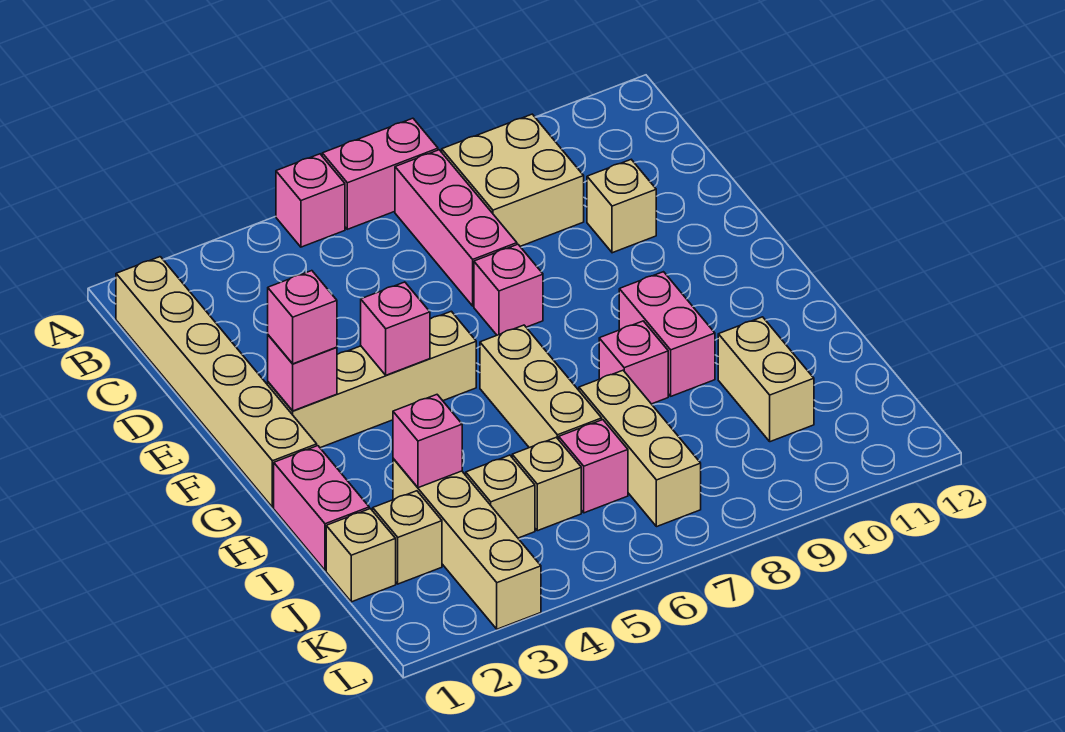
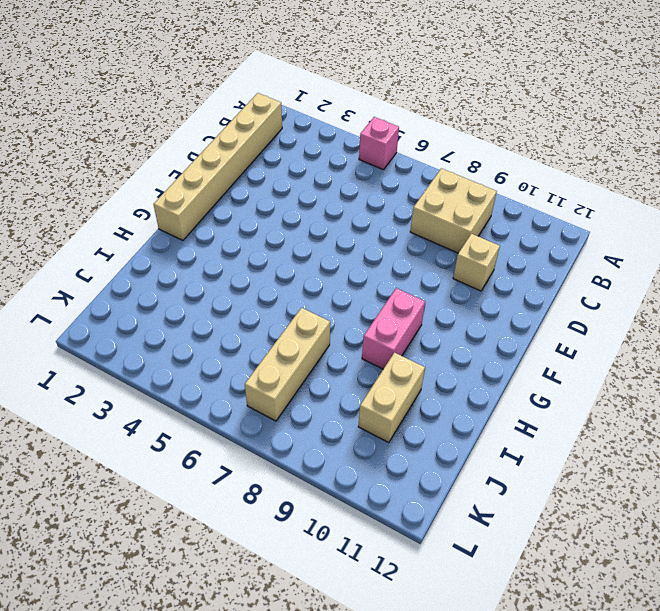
none -> pink brick A6:A7 level 1
none -> pink brick B7:D7 level 1
none -> pink brick E7 level 1

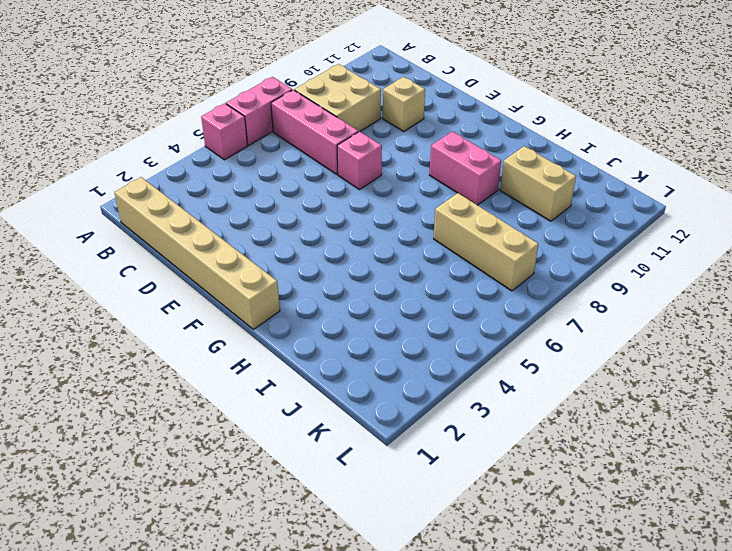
none -> tan brick F2:F5 level 1
none -> tan brick G6:I6 level 1
none -> pink brick H1:I1 level 1

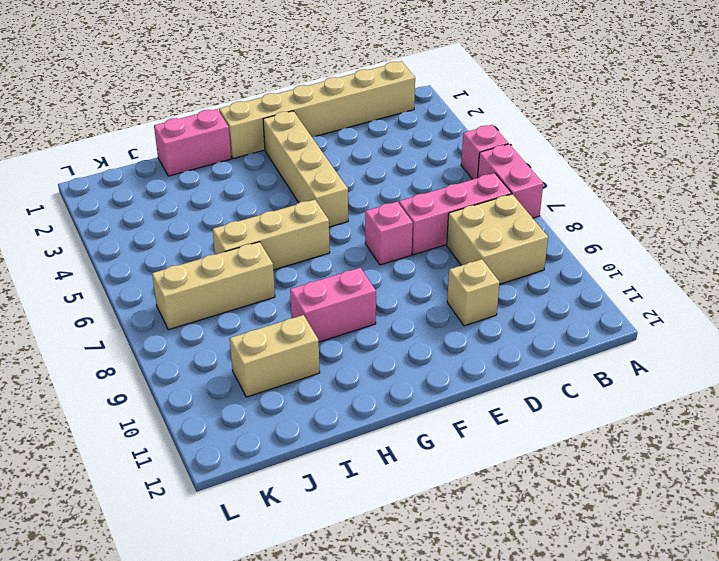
none -> pink brick H8 level 1
none -> tan brick I3:L3 level 1
none -> tan brick J1 level 1

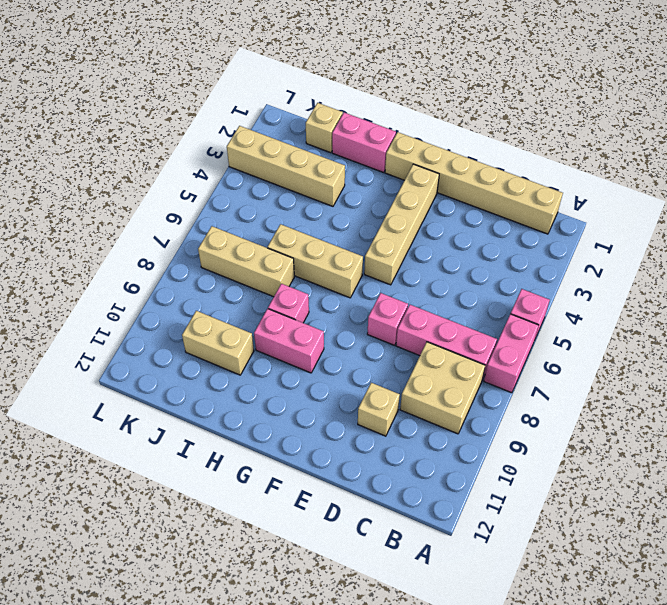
none -> tan brick J2 level 1
none -> tan brick J4 level 1
none -> tan brick J5 level 1

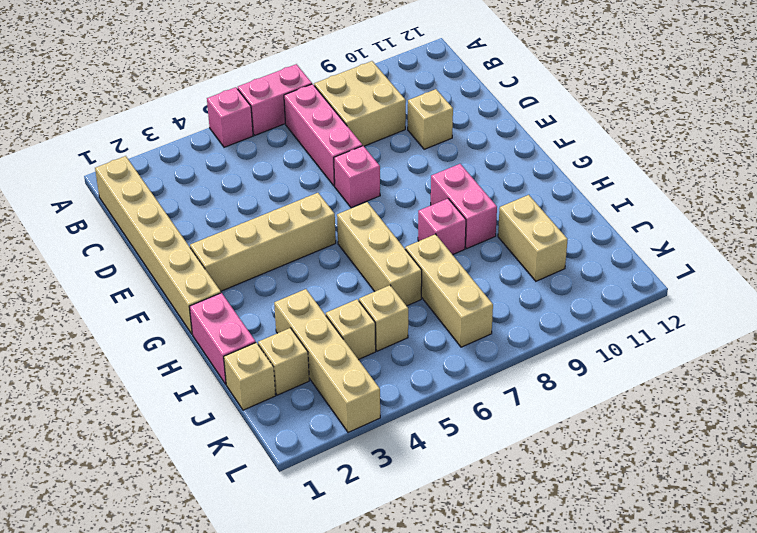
none -> pink brick J6 level 1
none -> pink brick F2 level 2
none -> pink brick F4 level 2

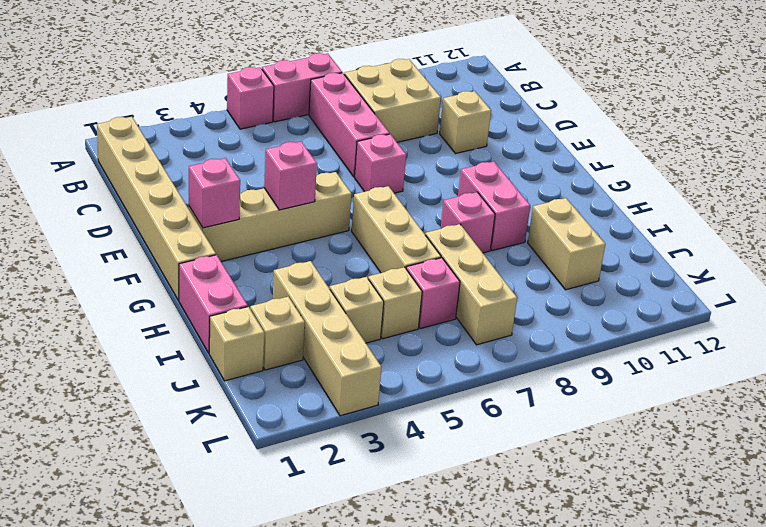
none -> pink brick I3 level 2
none -> pink brick F2 level 3

